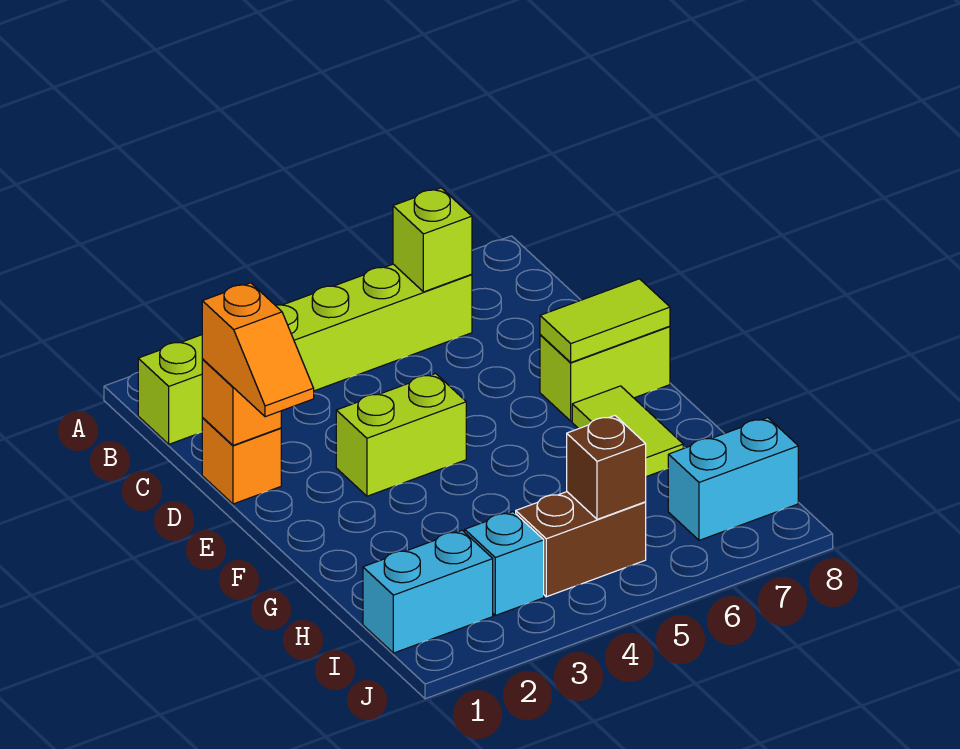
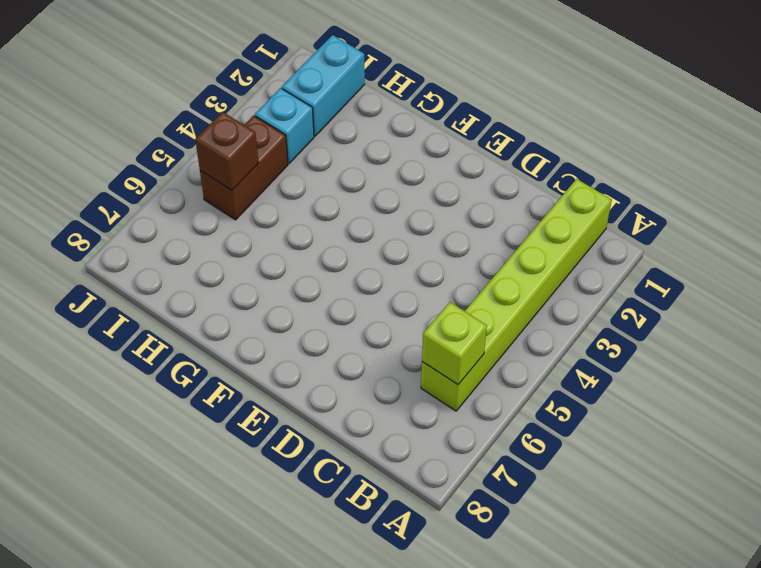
none -> orange brick D1 level 1
none -> lime brick E3:E4 level 1
none -> lime brick E7:E8 level 1

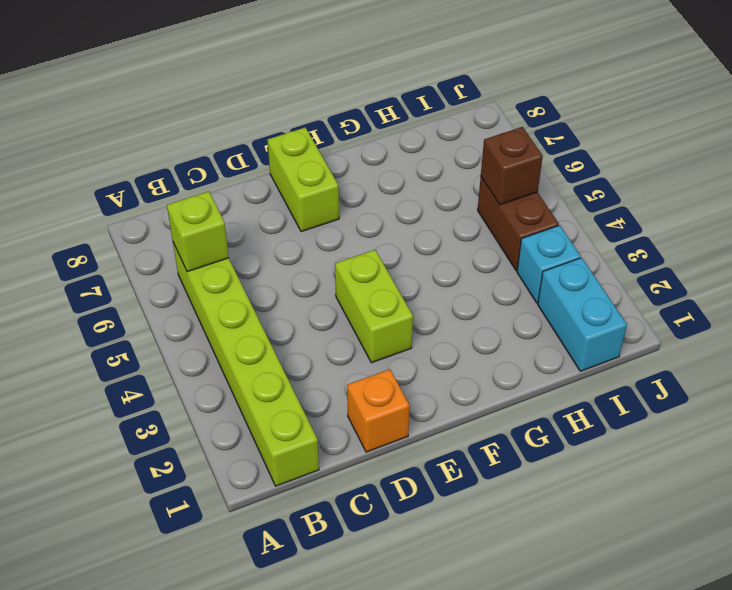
none -> lime tile F7:G7 level 1
none -> cyan brick I7:I8 level 1
none -> orange brick D1 level 2

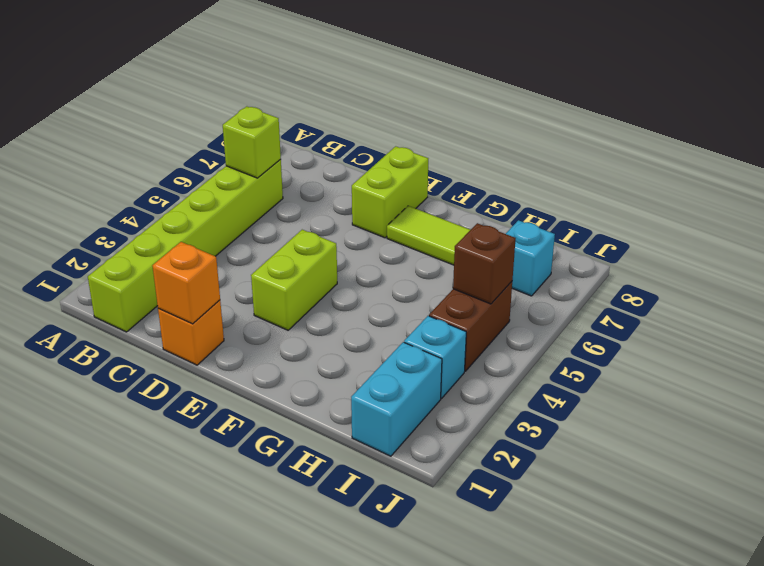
cyan brick I7 level 1 -> cyan brick I7:I8 level 1
none -> lime tile E7:E8 level 2
none -> orange slope D1:E1 level 3 top D

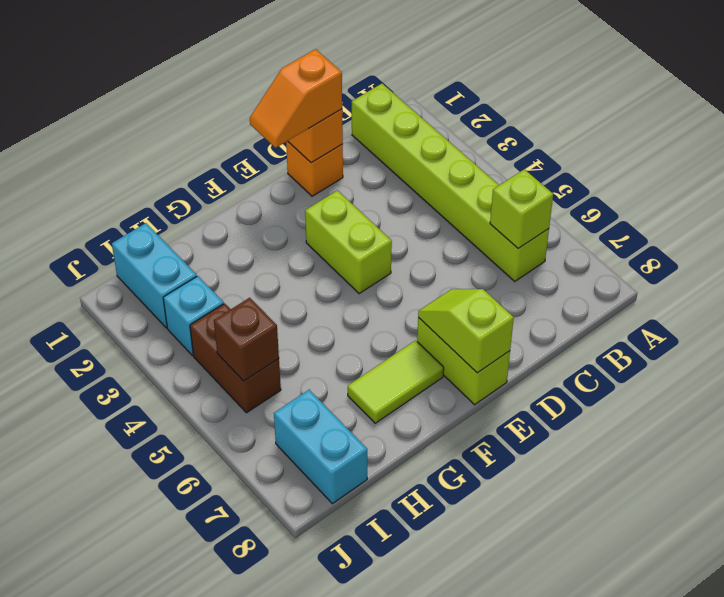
lime slope E7:E8 level 2 top 8 -> lime tile E7:E8 level 2

